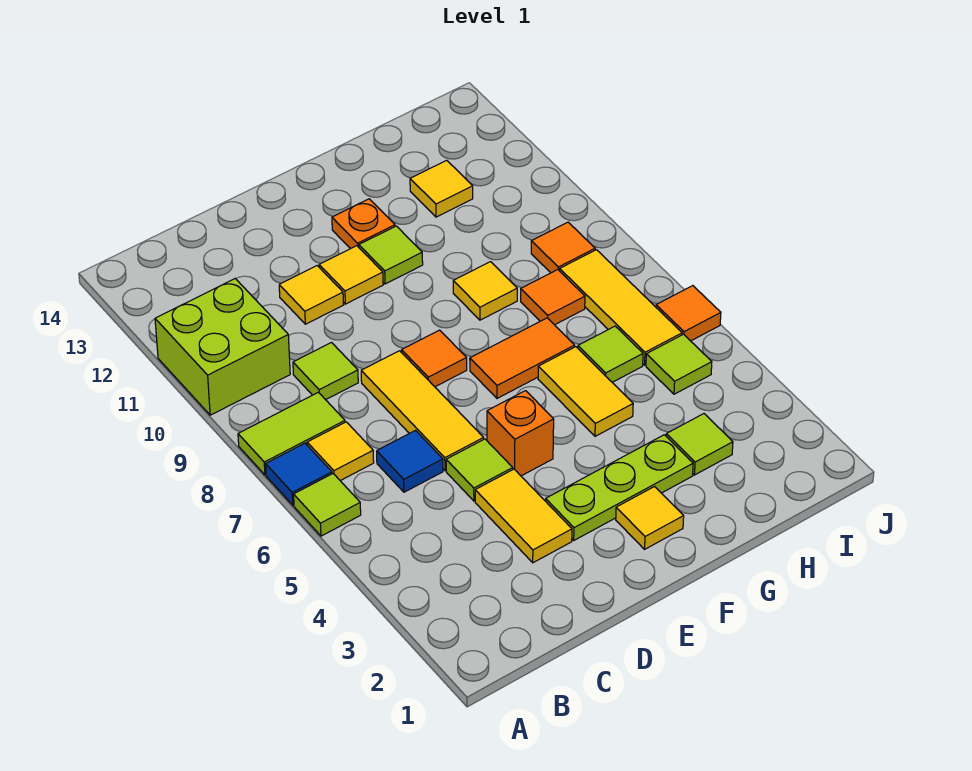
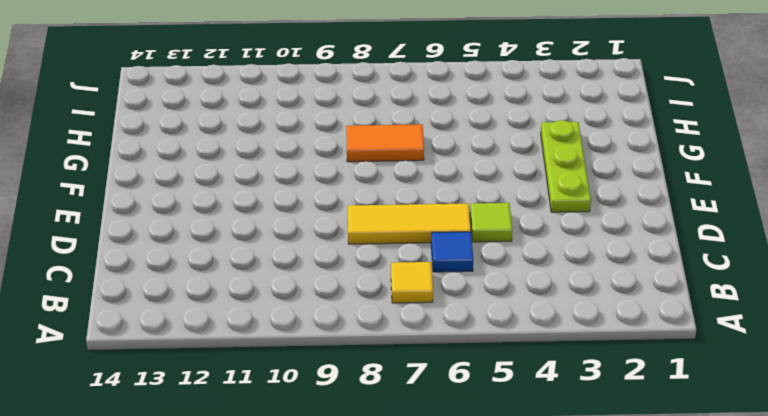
orange tile G7:G8 level 1 -> orange tile F7:G7 level 1
none -> lime tile A6 level 1
none -> blue tile A7 level 1
none -> lime tile A8:B8 level 1

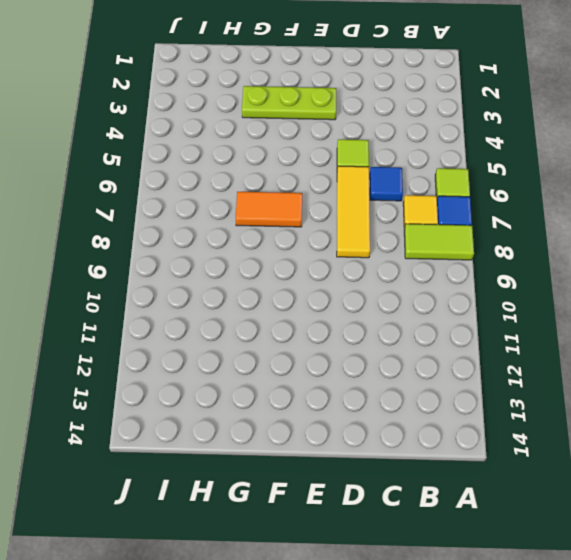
none -> lime brick A10:B11 level 1
none -> lime tile C9 level 1
none -> yellow tile D3:D4 level 1

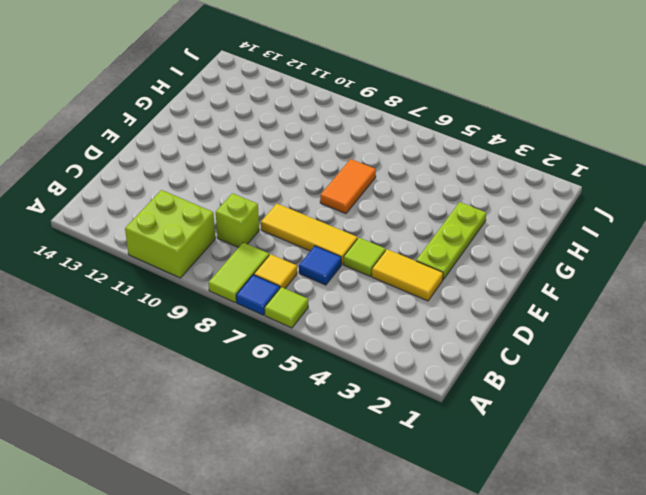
lime brick C9 level 1 -> lime tile C9 level 1
none -> yellow tile D11 level 1
none -> orange brick E5 level 1
none -> orange tile E8 level 1

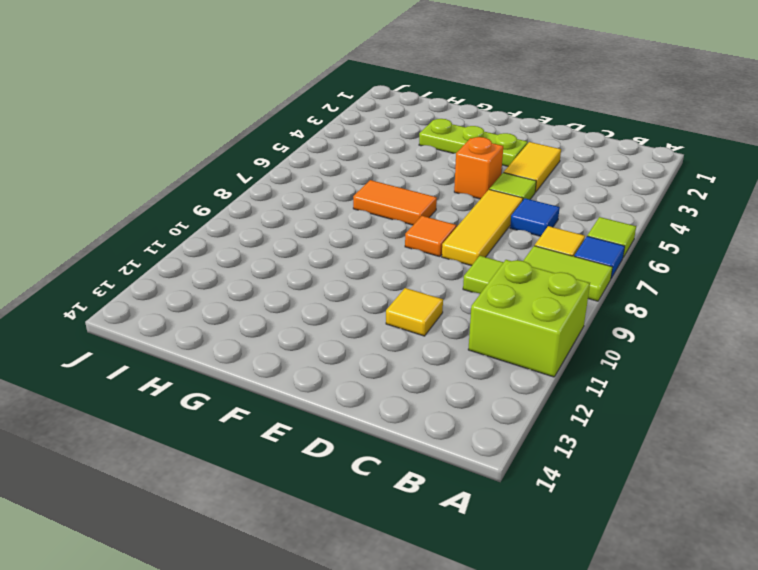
none -> yellow tile E11 level 1
none -> yellow tile F2 level 1
none -> lime tile F11 level 1

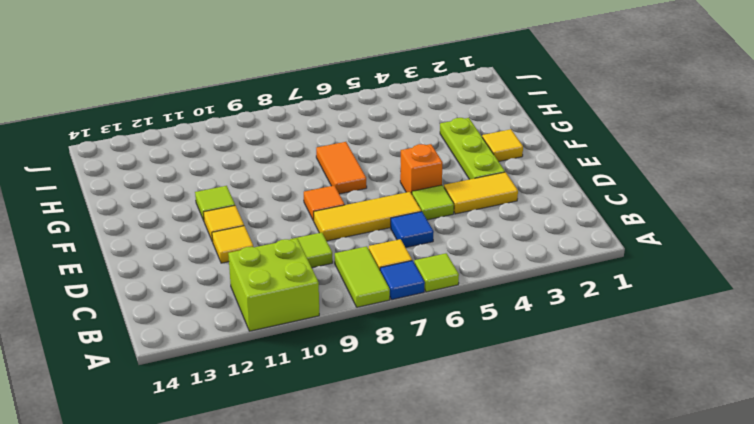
none -> orange plate F12 level 1
none -> yellow tile G5:G6 level 1
none -> yellow tile G9 level 1

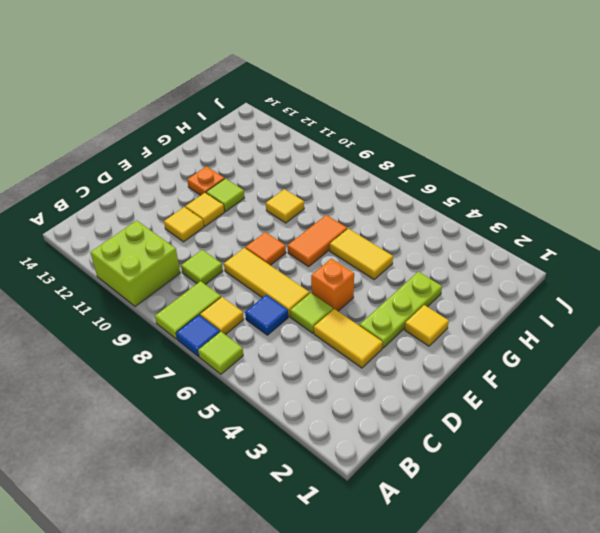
none -> lime tile H3 level 1
none -> lime tile H6 level 1
none -> orange tile H8 level 1

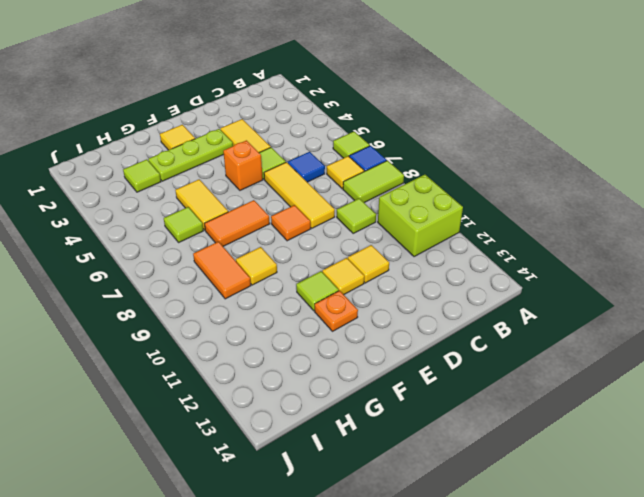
orange tile H8:H9 level 1 -> orange tile H8 level 1
none -> yellow tile H12 level 1
none -> lime tile I5 level 1
none -> yellow tile I6:I8 level 1

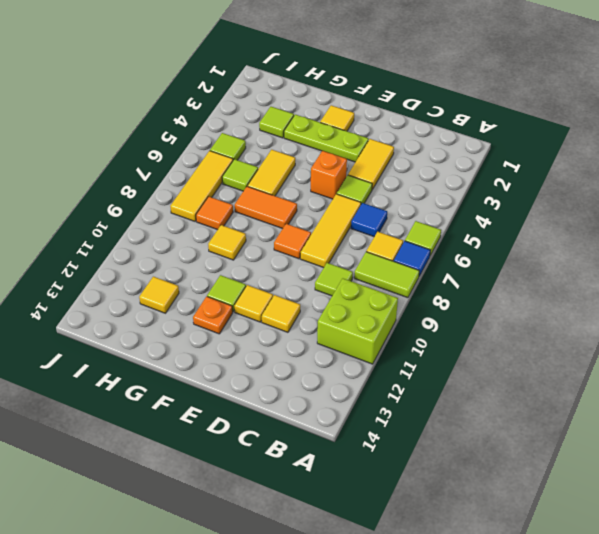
none -> orange tile I9 level 1
none -> orange tile J6 level 1

